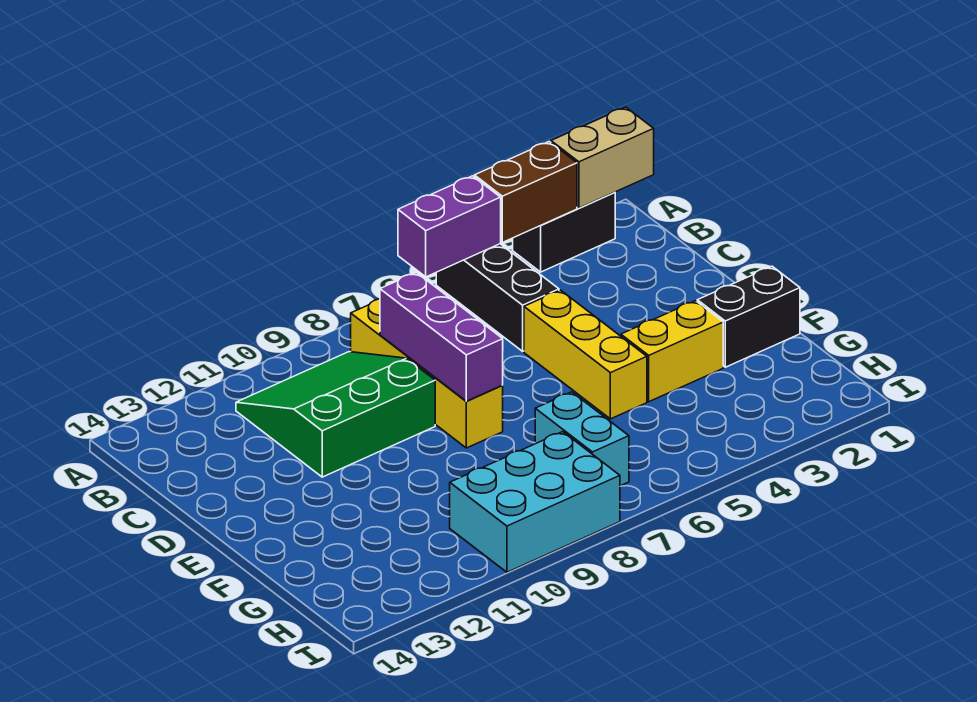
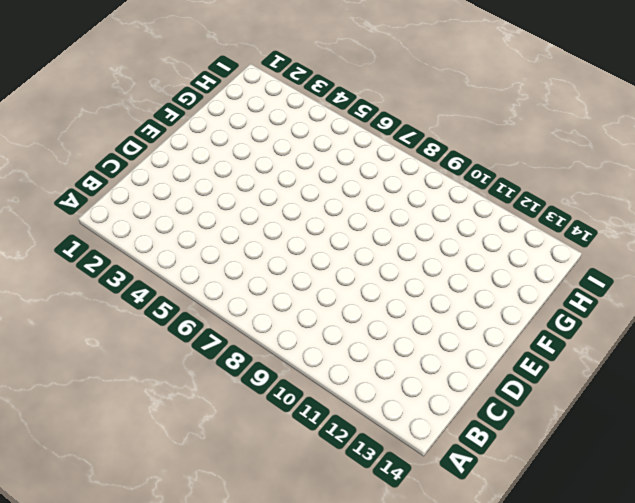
none -> black brick A2:A3 level 1
none -> black brick A5:C5 level 1
none -> yellow brick B8:E8 level 1

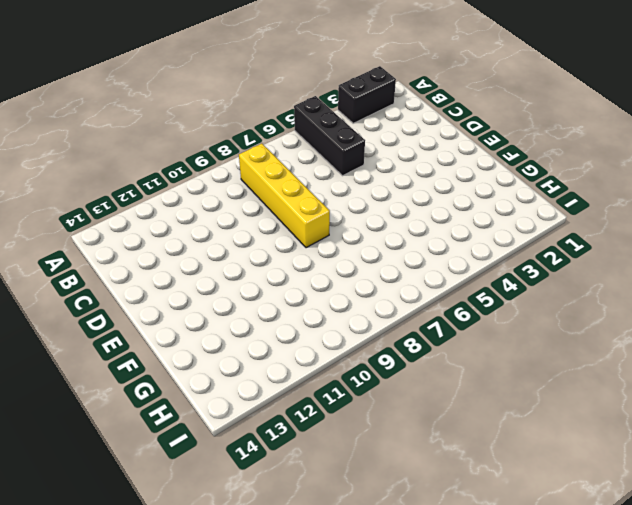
none -> green slope B9:D11 level 1 top D
none -> yellow brick D5:F5 level 1
none -> black brick F1:F2 level 1

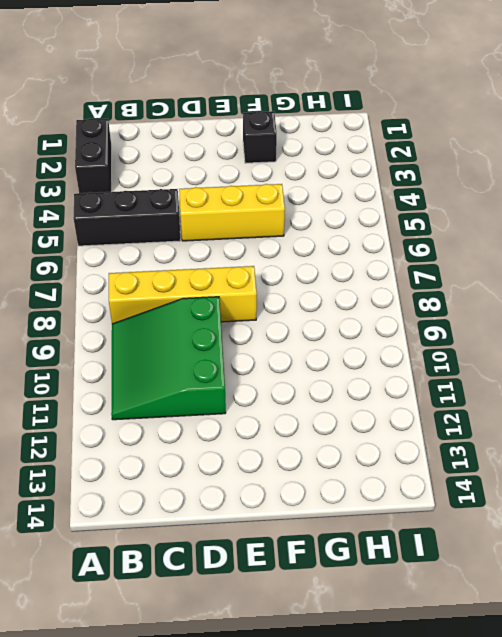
black brick F2 level 1 -> black brick F1:F2 level 1
none -> yellow brick F3:F4 level 1
none -> cyan brick G7:H7 level 1
none -> cyan brick H8:I10 level 1

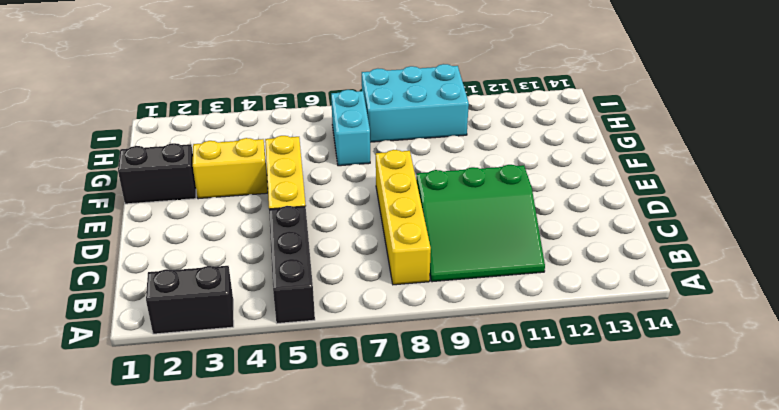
none -> tan brick A1:A2 level 2
none -> brown brick A3:A4 level 2
none -> purple brick A5:A6 level 2

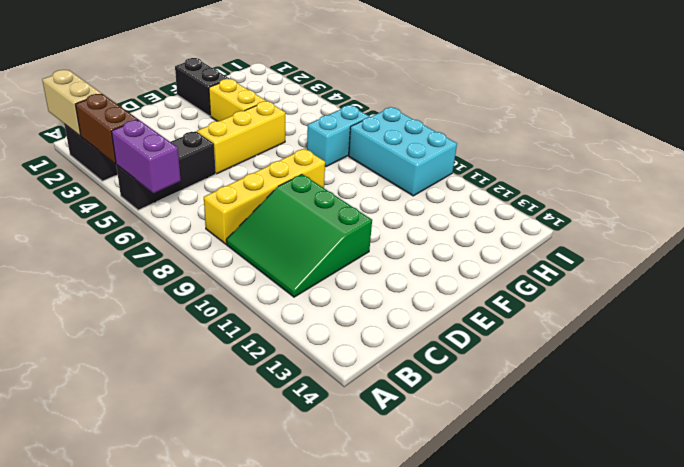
none -> purple brick C8:E8 level 2

